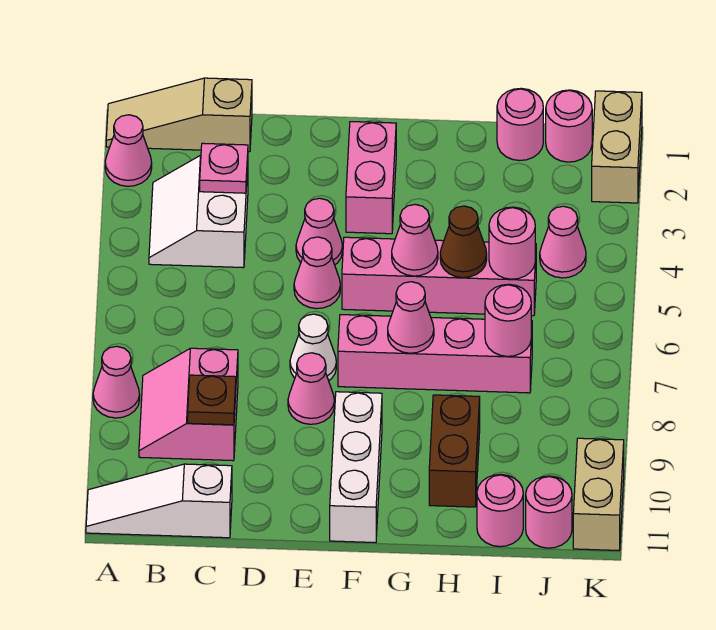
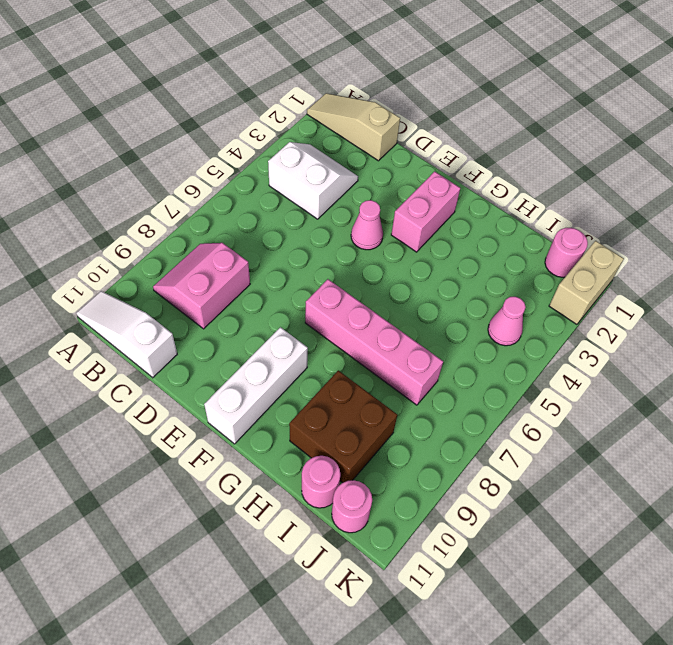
white slope B3:C4 level 1 top 4 -> white slope B3:C4 level 1 top C
brown brick H9:I10 level 1 -> brown brick H9:H10 level 1
none -> pink cone A2 level 1
none -> pink cone A8 level 1
none -> pink cone E5 level 1

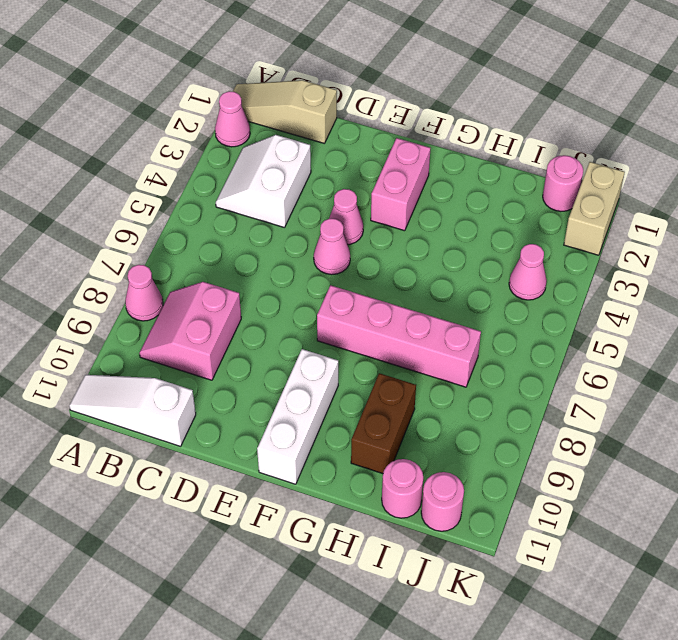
none -> white cone E7 level 1
none -> pink cone E8 level 1
none -> pink brick F5:I5 level 1

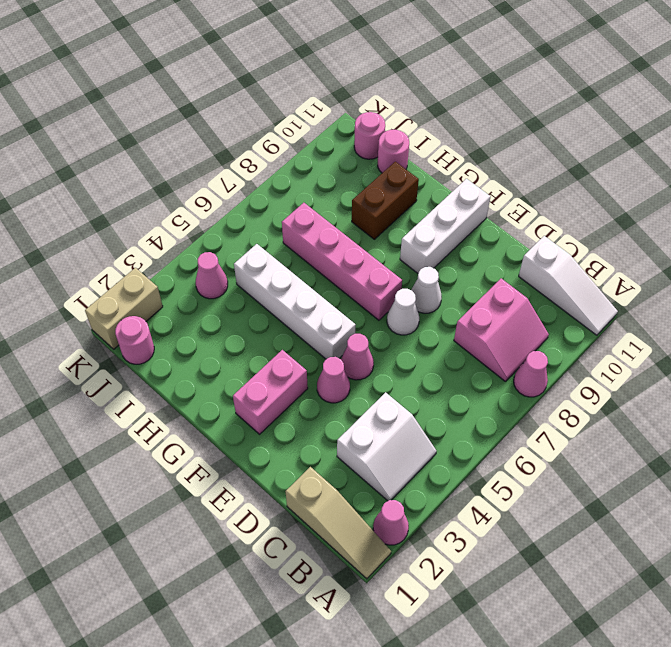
white cone E8 level 1 -> pink cone E8 level 1
white brick F5:I5 level 1 -> pink brick F5:I5 level 1
none -> pink round brick I1 level 1
none -> tan brick K10:K11 level 1
none -> pink plate C3 level 2

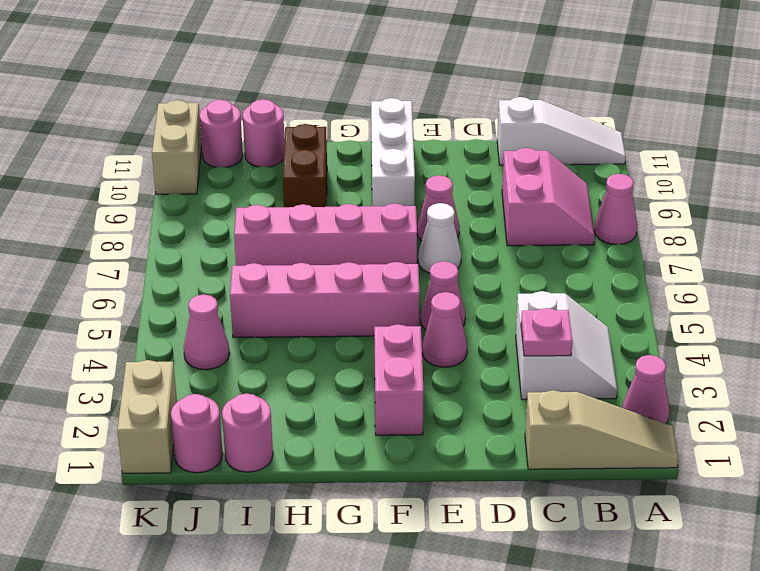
none -> brown plate C9 level 2
none -> pink cone G5 level 2
none -> pink cone G7 level 2

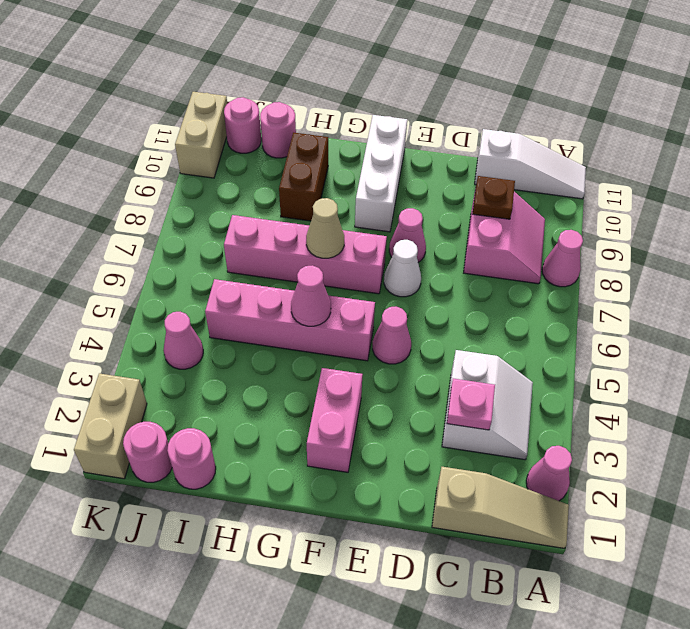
tan cone G7 level 2 -> pink cone G7 level 2
none -> pink cone E4 level 1
none -> brown cone H5 level 2
none -> pink round brick I5 level 2

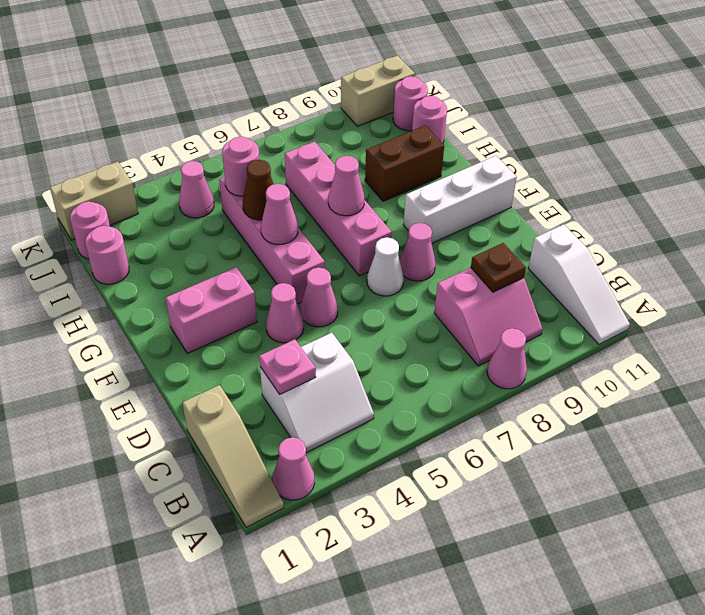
none -> pink round brick I7 level 2

